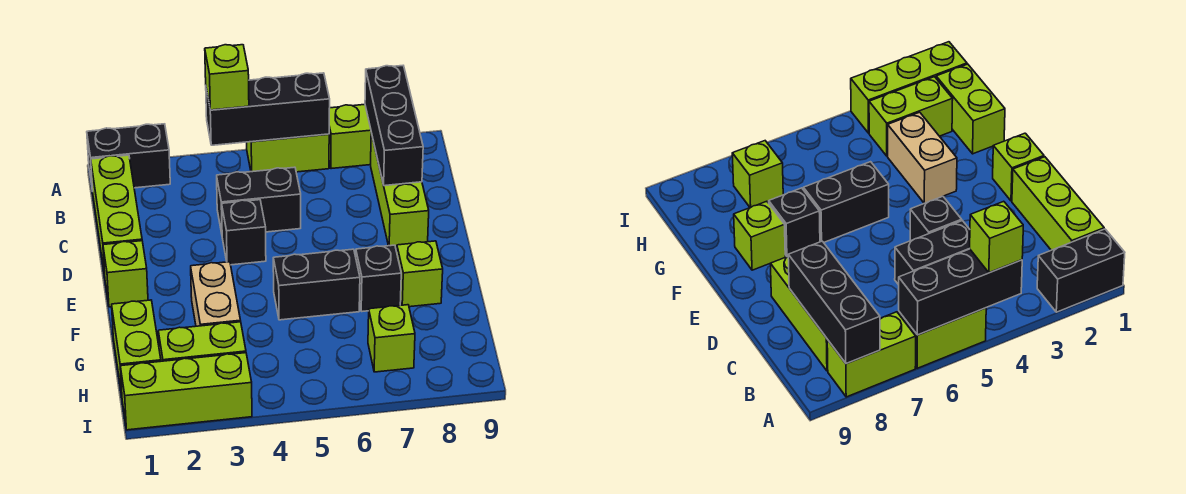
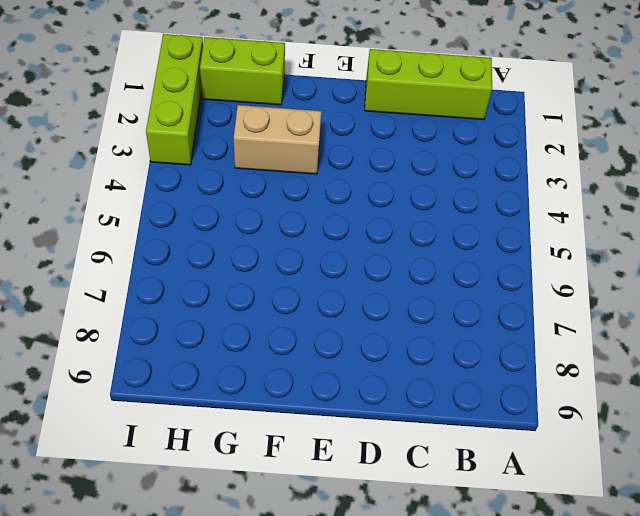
none -> black brick A1:A2 level 1
none -> lime brick A5:A6 level 1
none -> lime brick A7:A8 level 1

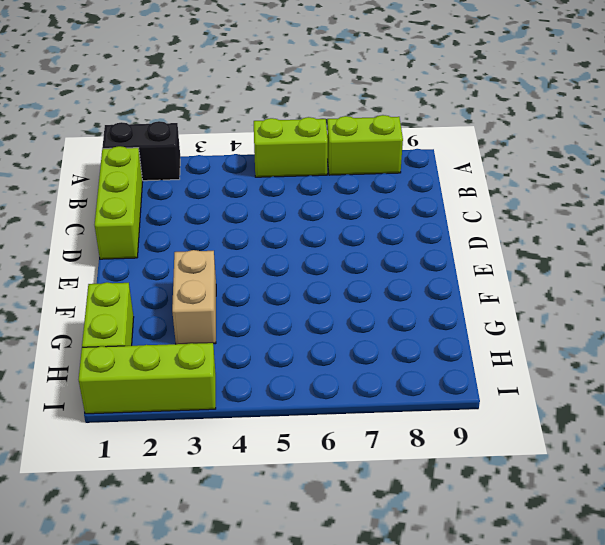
none -> lime brick B8:D8 level 1
none -> black brick C4:C5 level 1
none -> black brick D4 level 1

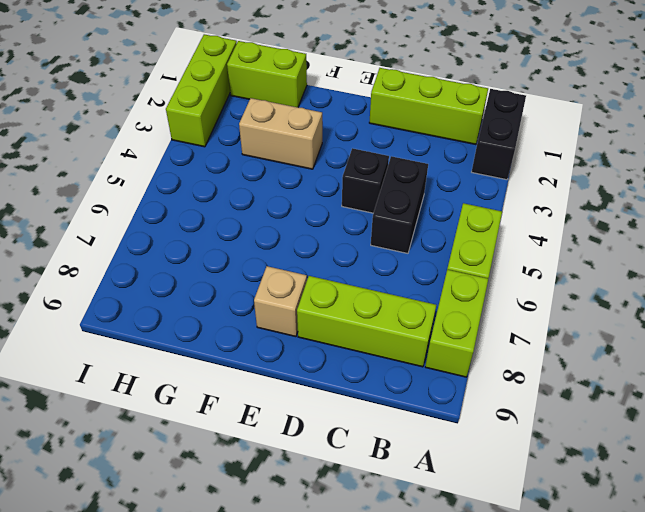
tan brick E8 level 1 -> none
none -> lime brick E1 level 1
none -> black brick F5:F6 level 1
none -> black brick F7 level 1

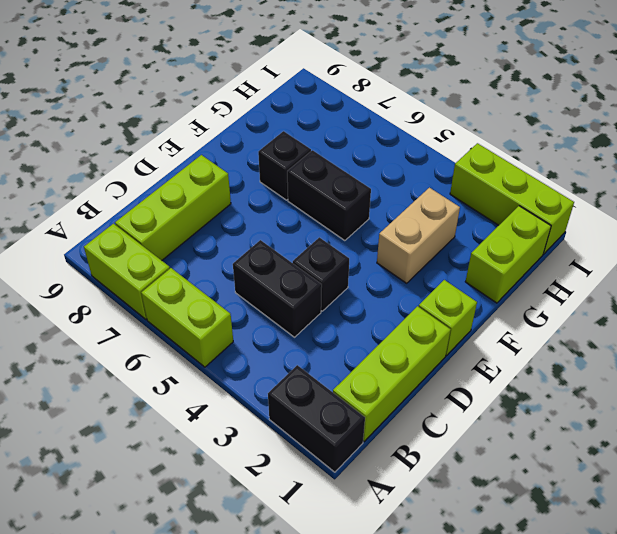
none -> lime brick F8 level 1
none -> lime brick H2:H3 level 1
none -> lime brick H7 level 1

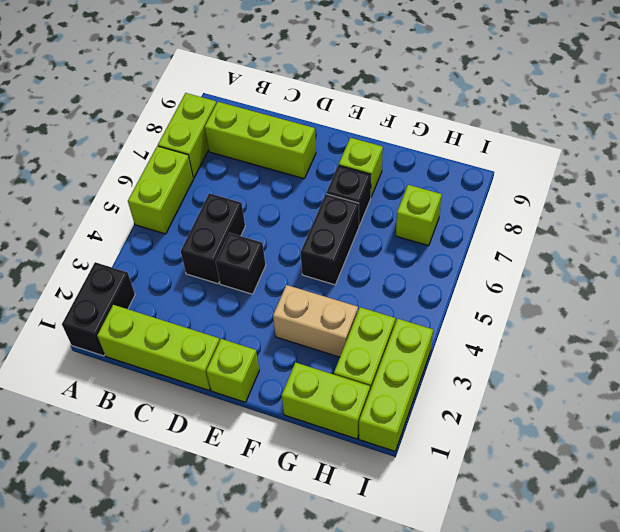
none -> black brick A4:A6 level 2
none -> black brick A8:C8 level 2
none -> lime brick A4 level 3

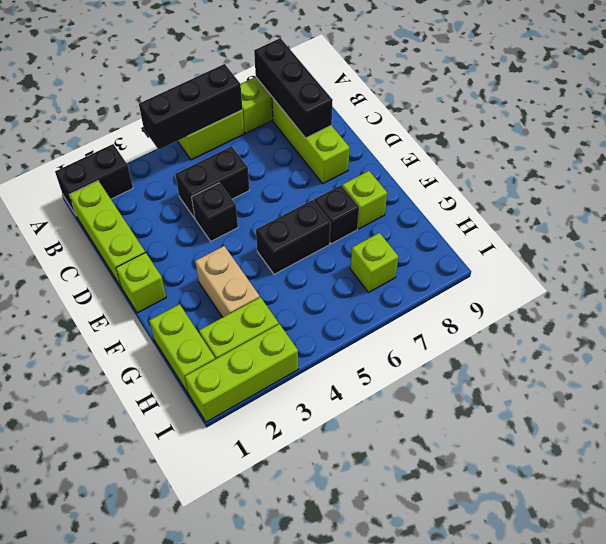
none -> lime brick A4 level 3

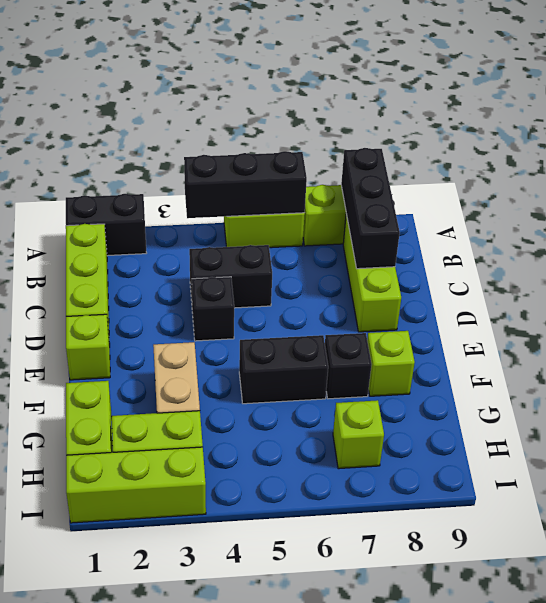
none -> lime brick A4 level 3

